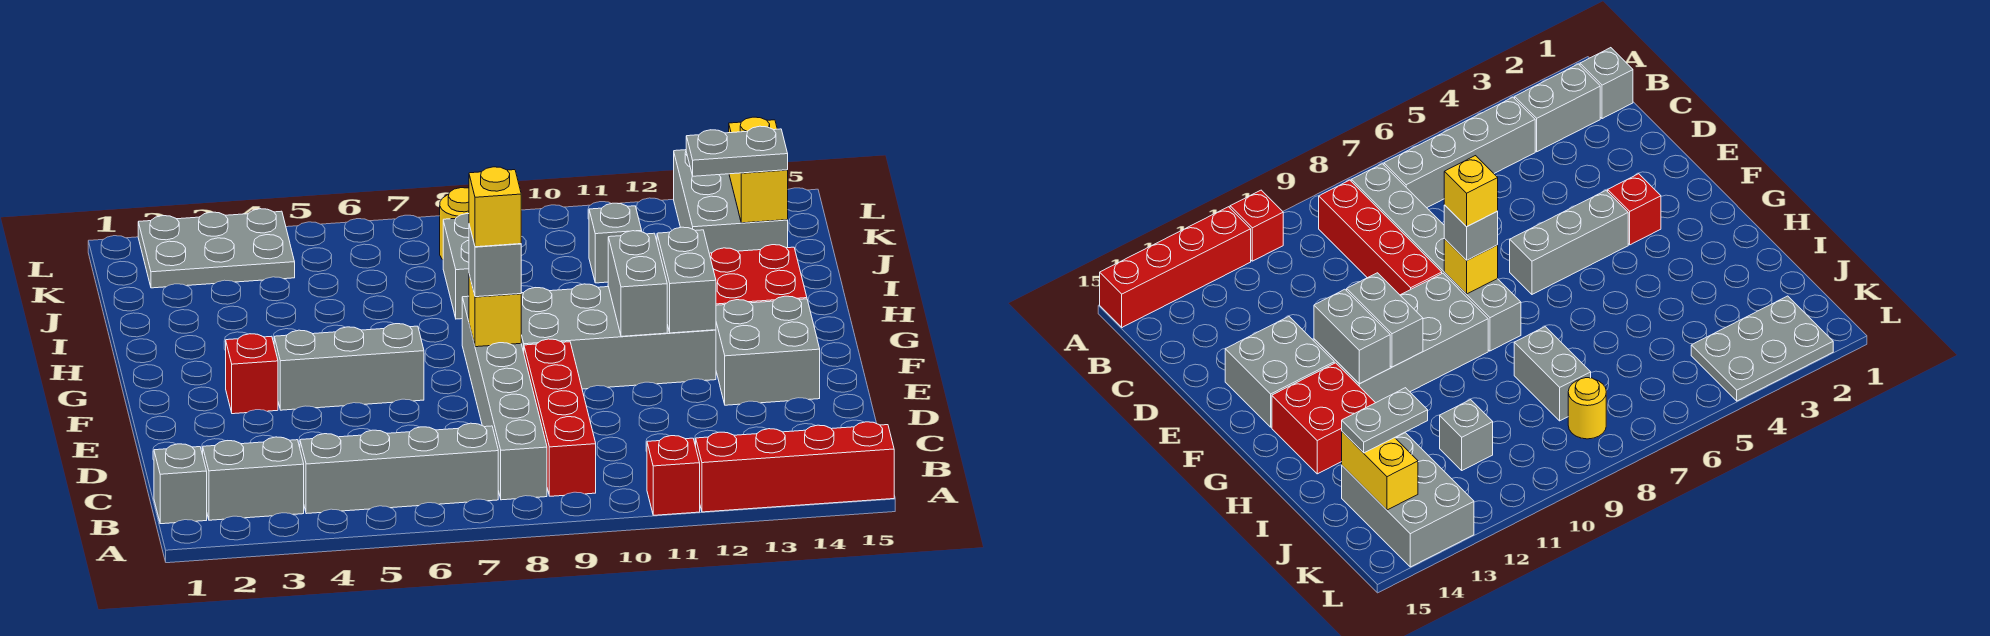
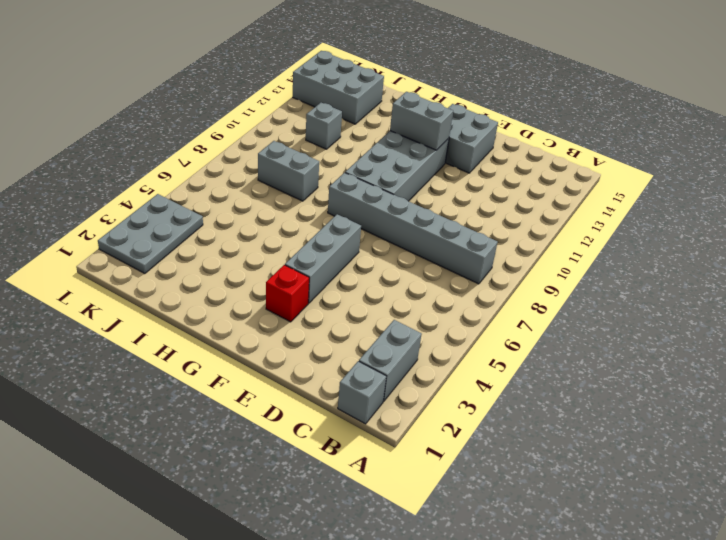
none -> red brick A11 level 1
none -> red brick A12:A15 level 1
none -> grey brick B4:B7 level 1

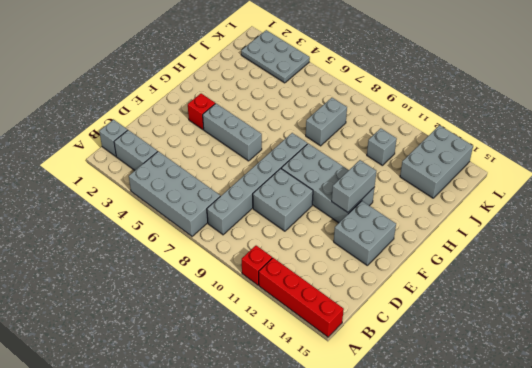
grey brick A4:B7 level 1 -> grey brick B4:B7 level 1
grey brick D9:E10 level 1 -> red brick B9:E9 level 1
none -> red brick G13:H14 level 1
none -> yellow round brick K8 level 1
none -> yellow brick F8 level 2

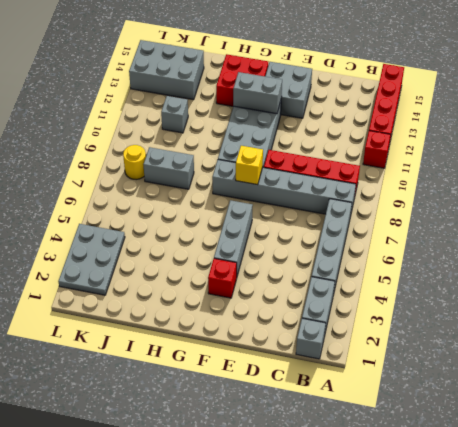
none -> grey brick F11:G11 level 2
none -> yellow brick J14:K14 level 2
none -> grey brick F8 level 3

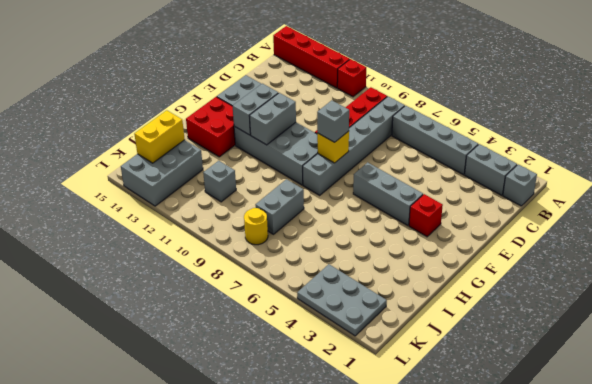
none -> grey plate J13:J14 level 3
none -> yellow brick F8 level 4

